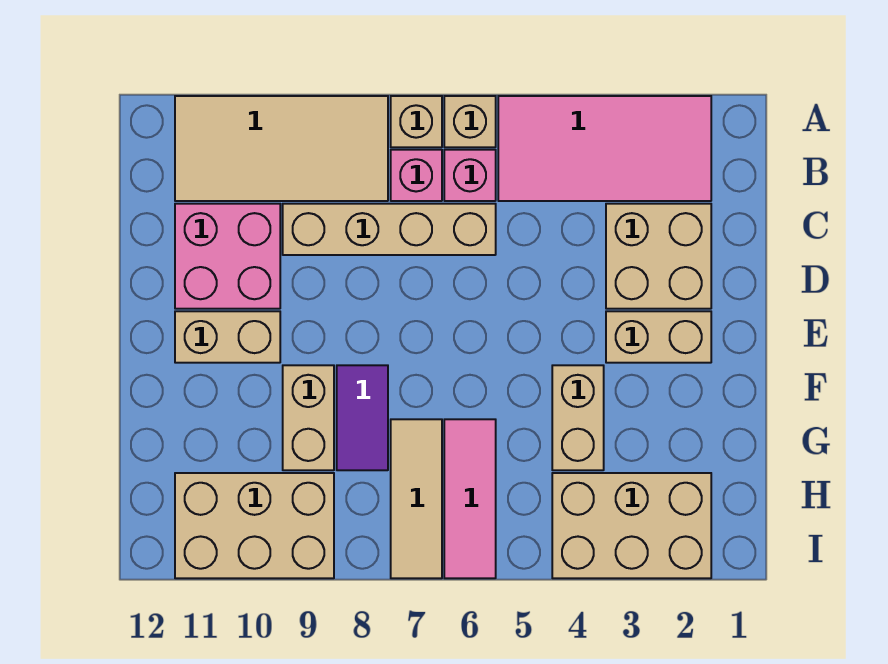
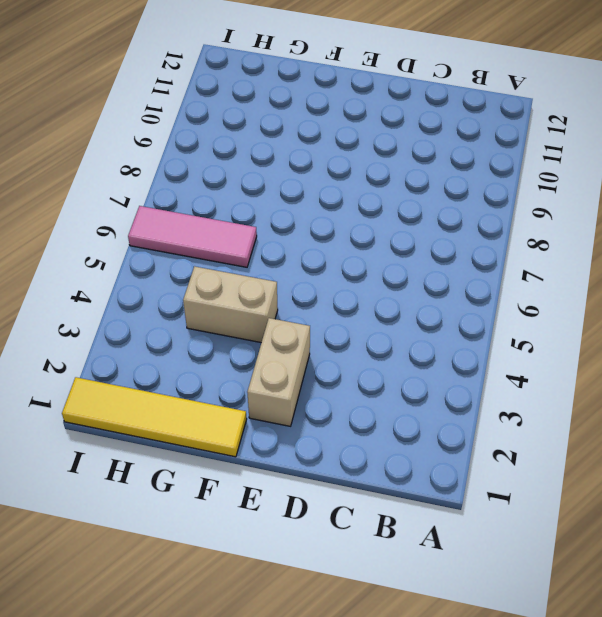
yellow tile F1:I1 level 1 -> none
none -> pink tile A2:B5 level 1
none -> tan brick A6 level 1
none -> tan brick A7 level 1

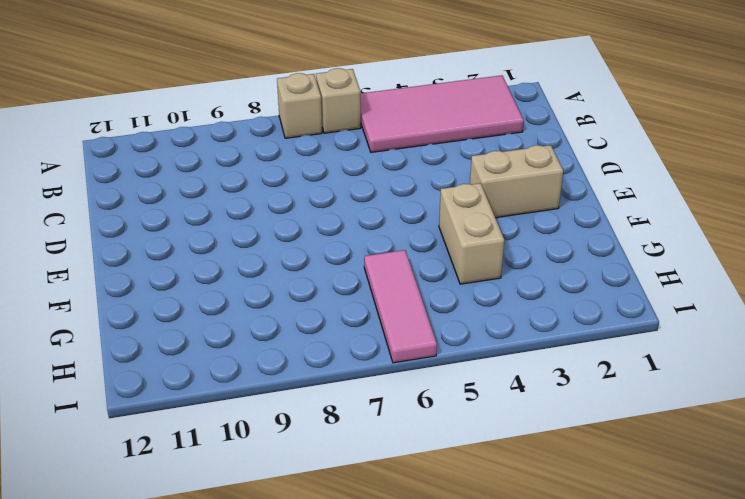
none -> tan tile A8:B11 level 1
none -> pink brick B6 level 1
none -> pink brick B7 level 1

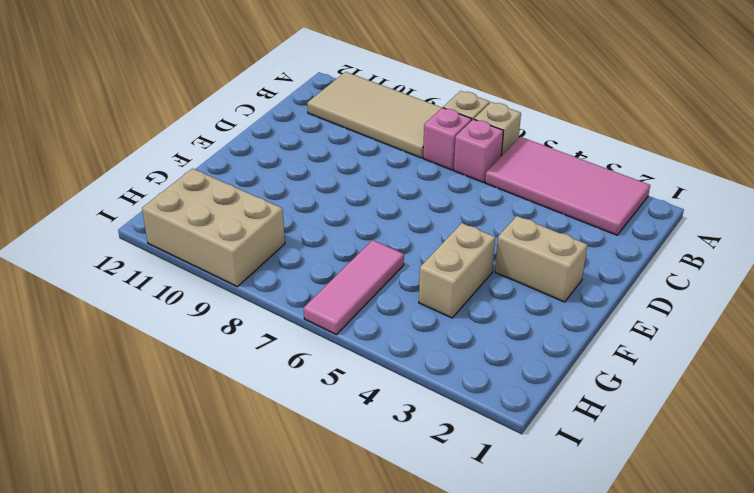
none -> tan brick C2:D3 level 1
none -> tan brick C6:C9 level 1
none -> pink brick C10:D11 level 1

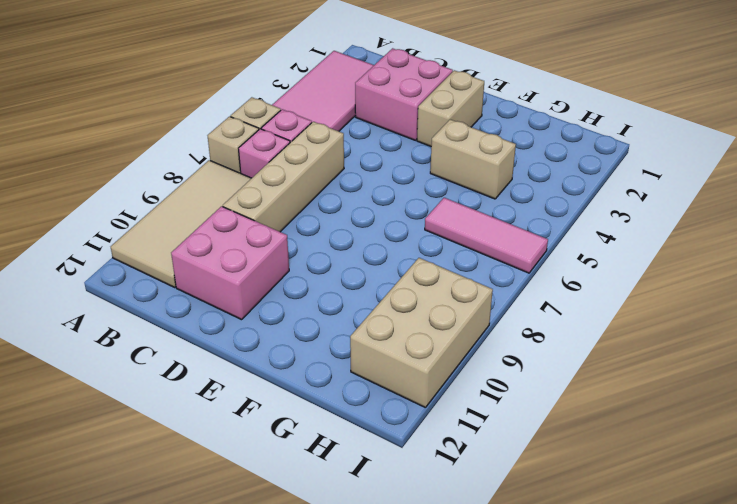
pink brick C2:D3 level 1 -> tan brick C2:D3 level 1
none -> tan brick E10:E11 level 1
none -> purple tile F8:G8 level 1
none -> tan brick F9:G9 level 1

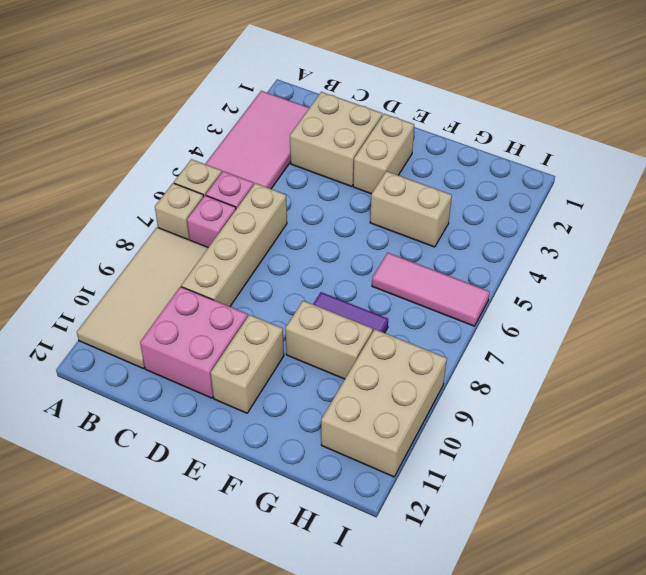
none -> tan tile G7:I7 level 1
none -> tan brick H2:I4 level 1

